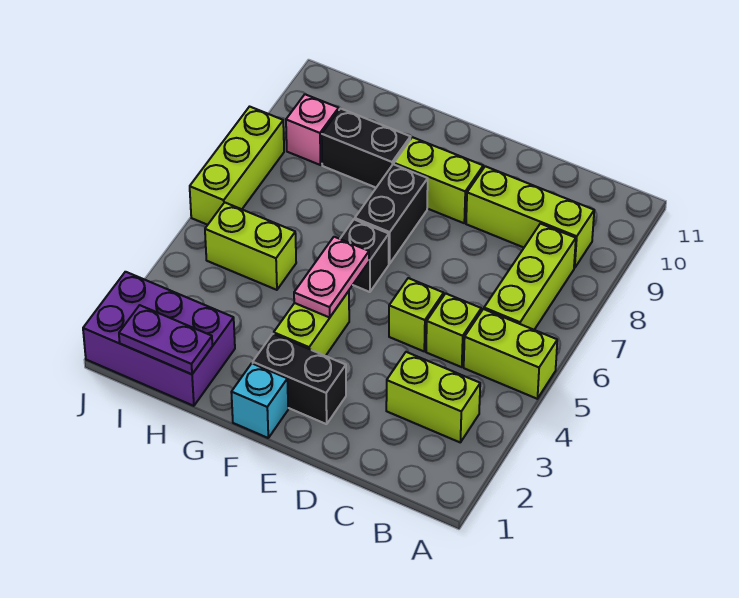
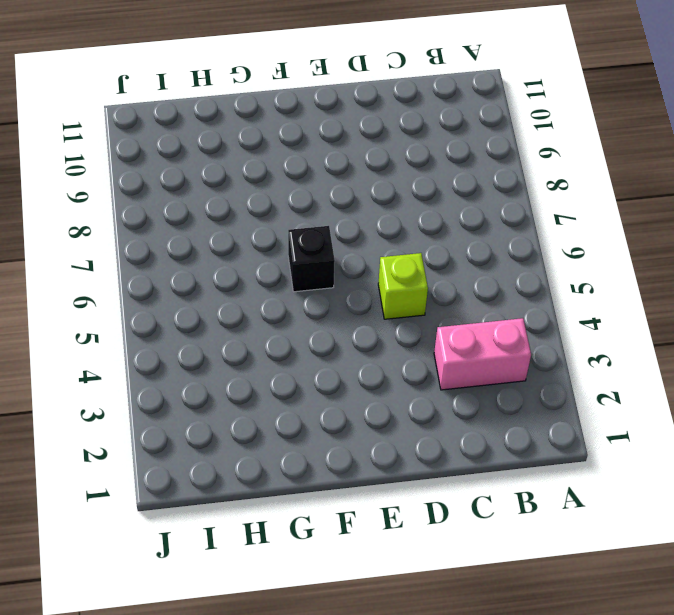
pink brick B3:C3 level 1 -> lime brick B3:C3 level 1
none -> lime brick A5:B5 level 1
none -> lime brick B6:B8 level 1
none -> lime brick B9:D9 level 1

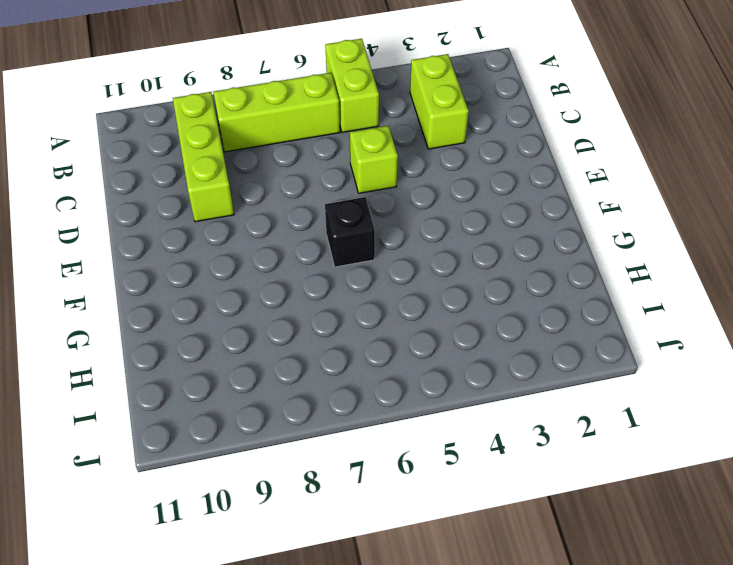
none -> lime brick C5 level 1
none -> black brick E2:F2 level 1
none -> lime brick E9:F9 level 1

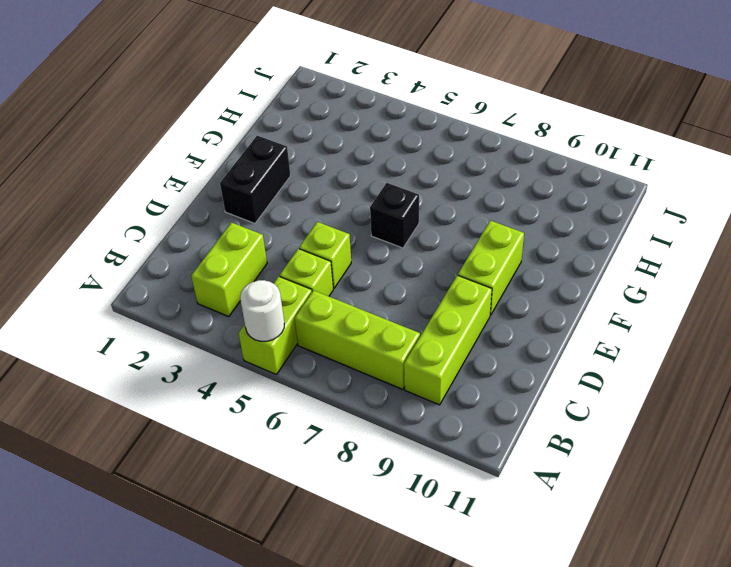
white round brick A5 level 2 -> none
none -> cyan brick F1 level 1
none -> lime brick F3:F4 level 1
none -> black brick F7:F8 level 1

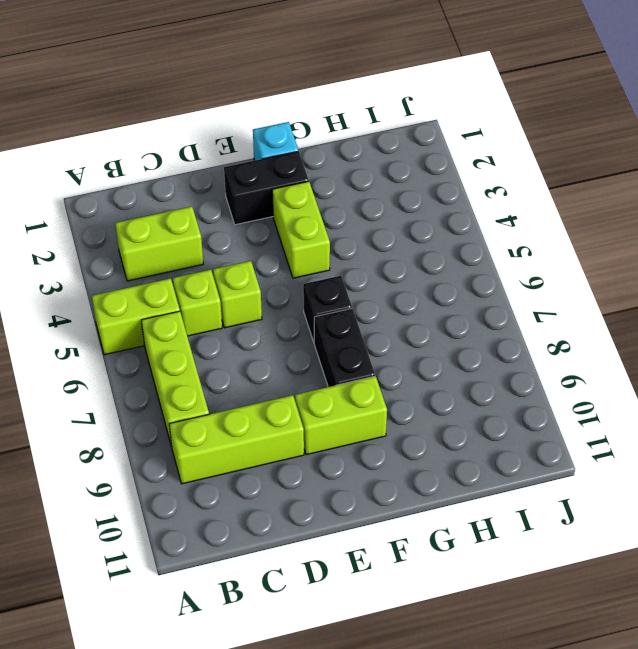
none -> black brick G9:H9 level 1
none -> purple brick H1:J2 level 1
none -> lime brick H5:I5 level 1

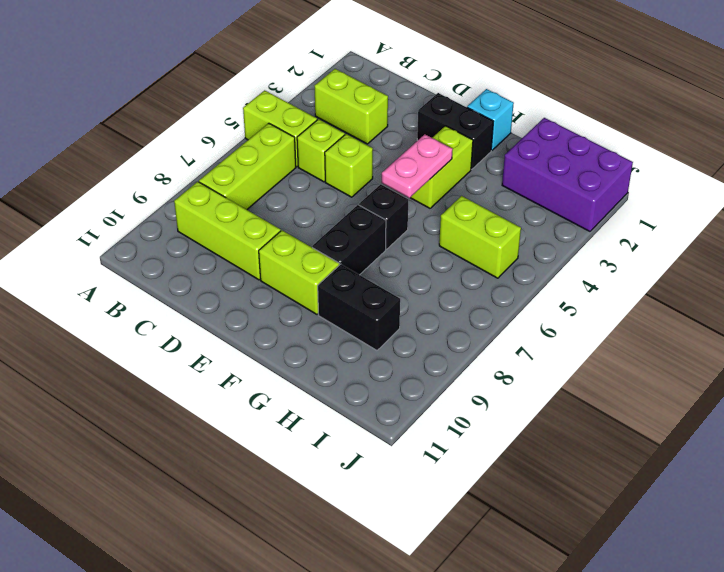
none -> pink brick I9 level 1
none -> lime brick J6:J8 level 1
none -> purple plate H1:I1 level 2

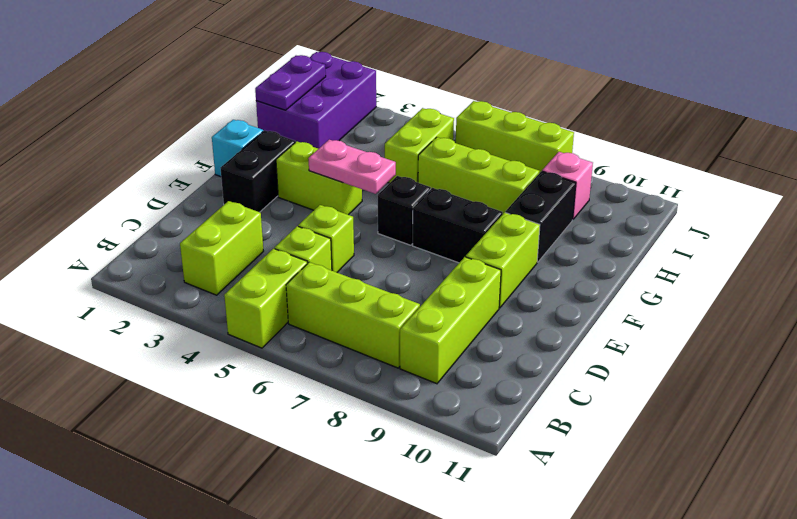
lime brick H6:H8 level 1 -> none

